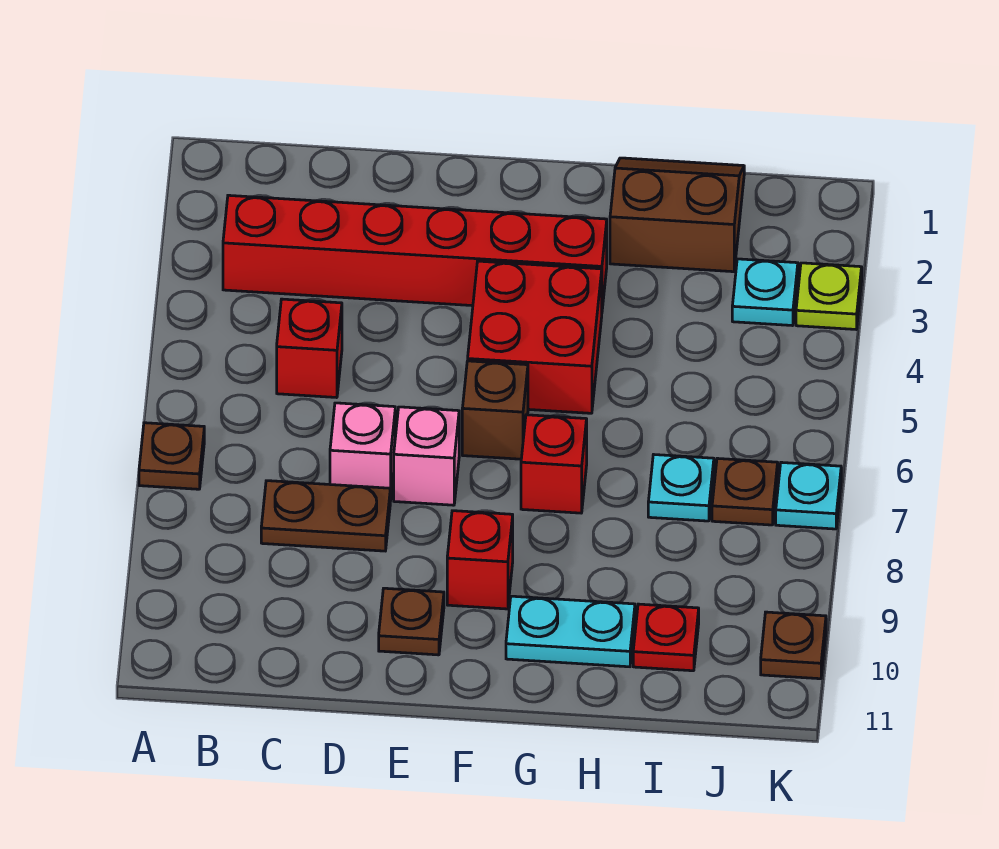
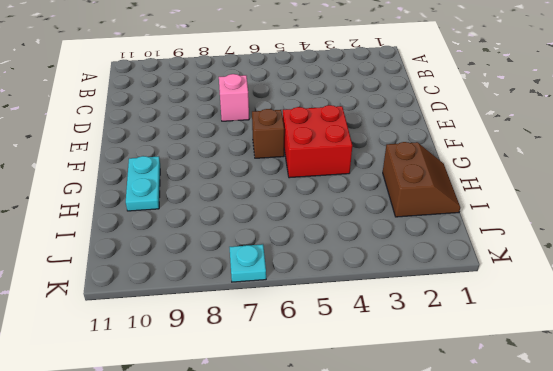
none -> brown plate A7 level 1
none -> red brick B3:G3 level 1
none -> red brick C5 level 1

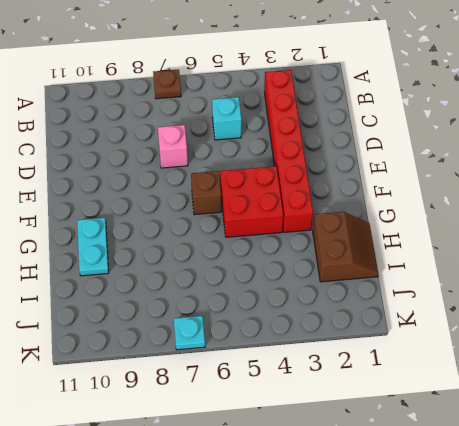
cyan brick C5 level 1 -> red brick C5 level 1
none -> brown plate C8:D8 level 1
none -> pink brick E7 level 1
none -> brown plate E10 level 1

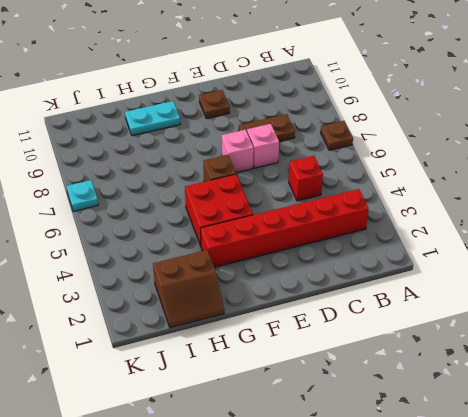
none -> red brick F9 level 1
none -> red brick G7 level 1
none -> cyan plate I7 level 1

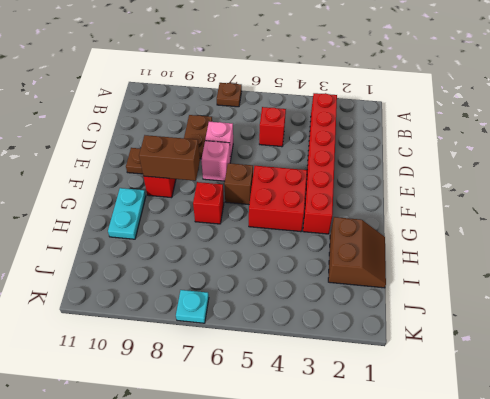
brown brick F8:F9 level 2 -> none
none -> cyan plate I7 level 1
none -> red plate I10 level 1
none -> cyan plate J3 level 1

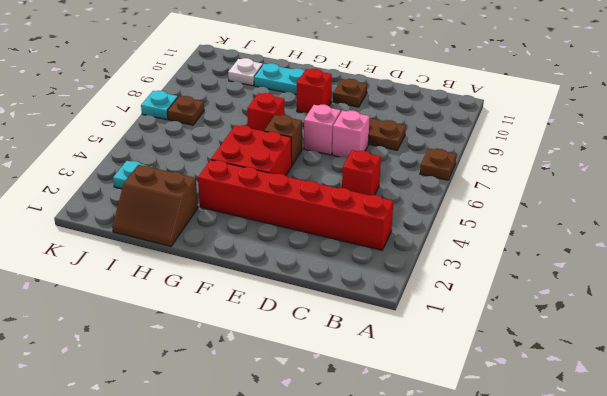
white plate I10 level 1 -> red plate I10 level 1
none -> cyan plate I7 level 1
none -> lime plate K3 level 1
none -> brown plate K10 level 1

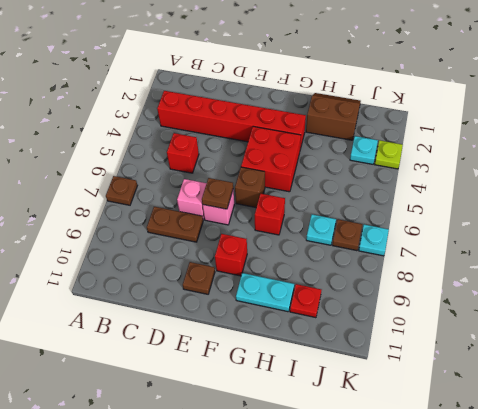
brown plate E7 level 2 -> brown plate K10 level 1

